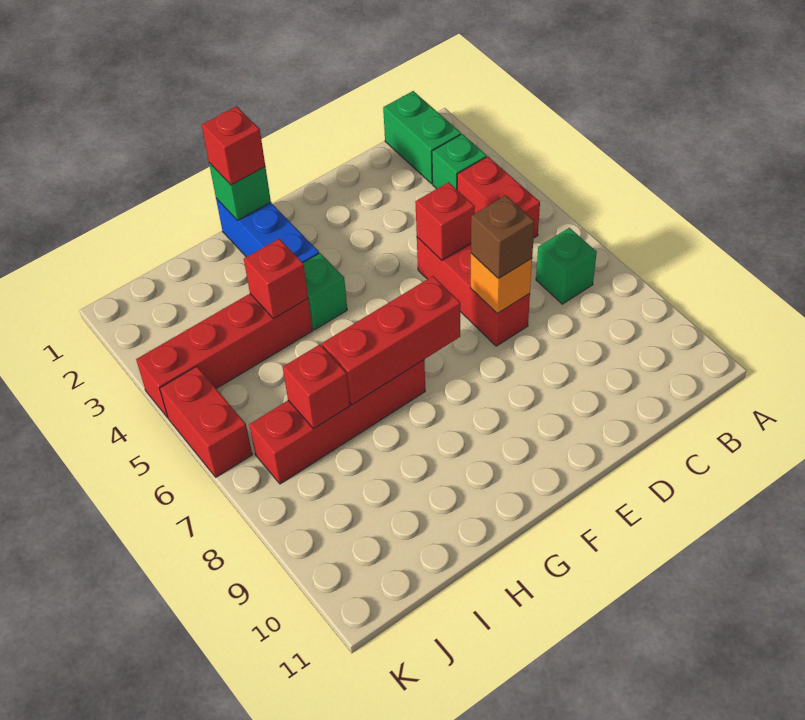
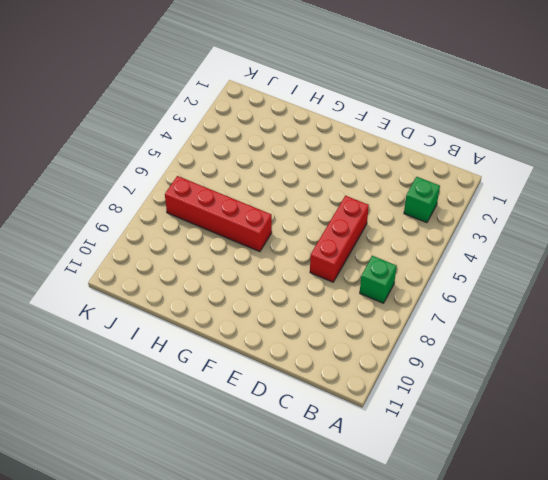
none -> green brick B1:B2 level 1
none -> red brick B4:B5 level 1
none -> blue brick G1:G3 level 1

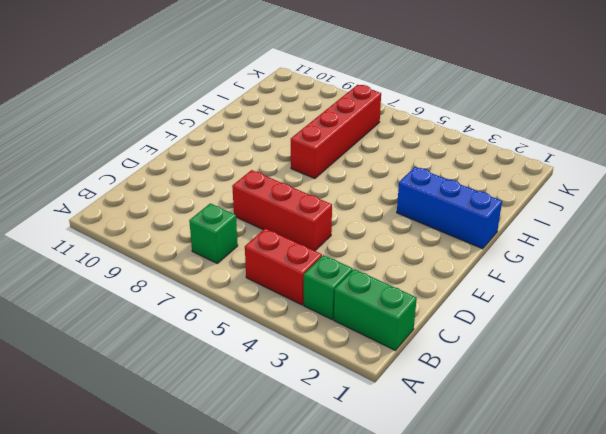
none -> green brick G4 level 1
none -> red brick H4:K4 level 1
none -> red brick K5:K6 level 1

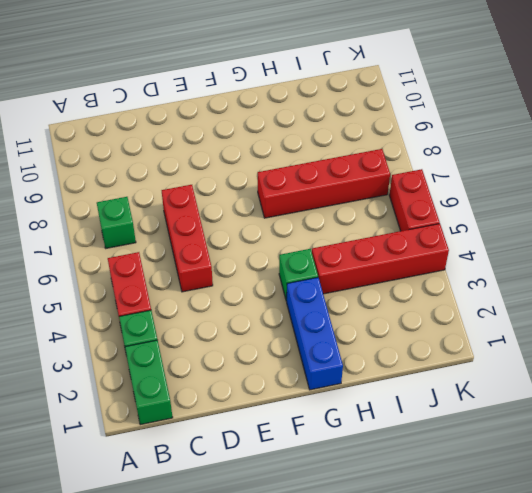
none -> red brick D5 level 2
none -> orange brick D7 level 2
none -> red brick F7:H7 level 2

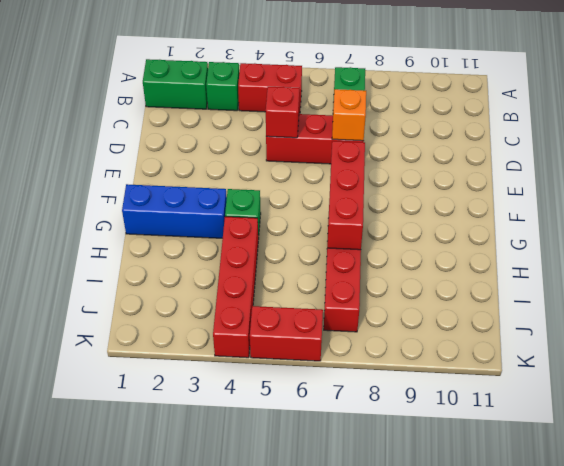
none -> green brick G1 level 2
none -> red brick H4 level 2
none -> red brick I7 level 2

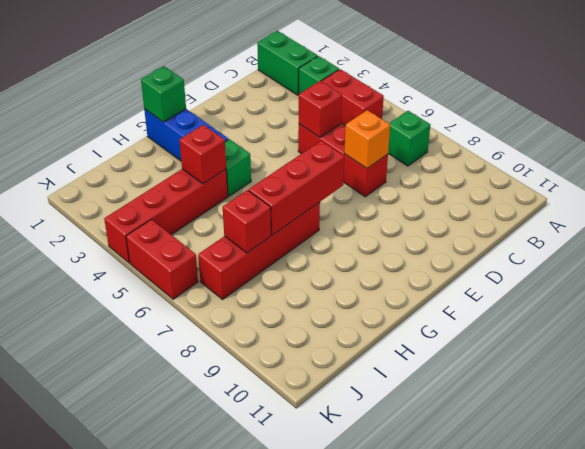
none -> brown brick D7 level 3
none -> red brick G1 level 3

